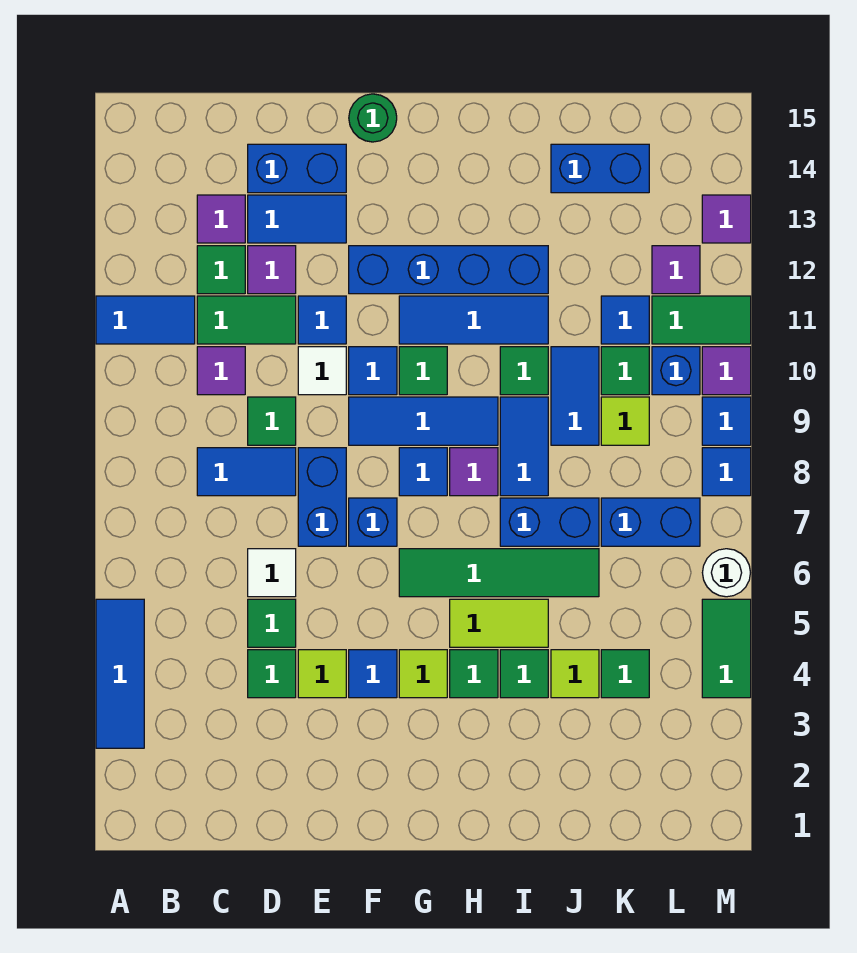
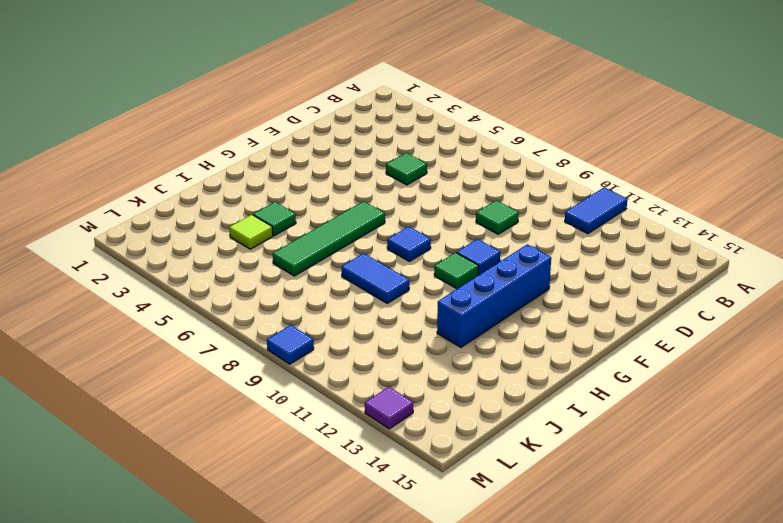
none -> blue tile A3:A5 level 1
none -> blue tile C8:D8 level 1
none -> purple tile C10 level 1
none -> green tile C11:D11 level 1

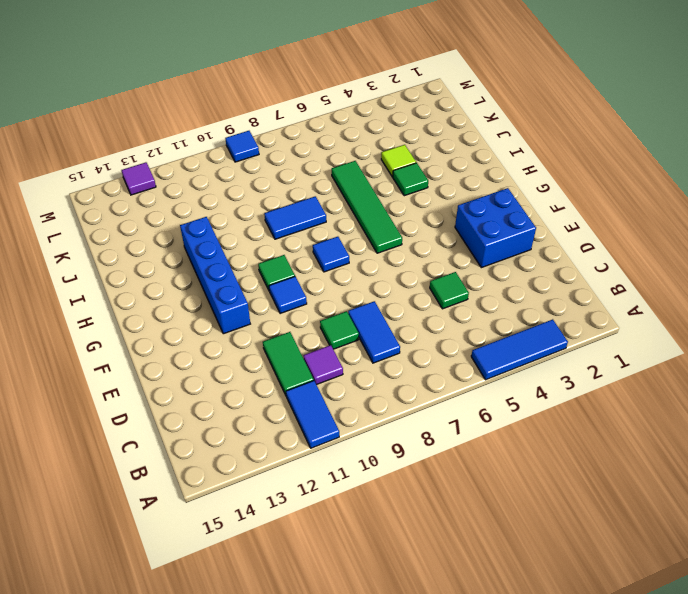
blue brick E2:F3 level 1 -> none
none -> green tile C12 level 1
none -> purple tile C13 level 1
none -> green tile D4 level 1
none -> white tile D6 level 1

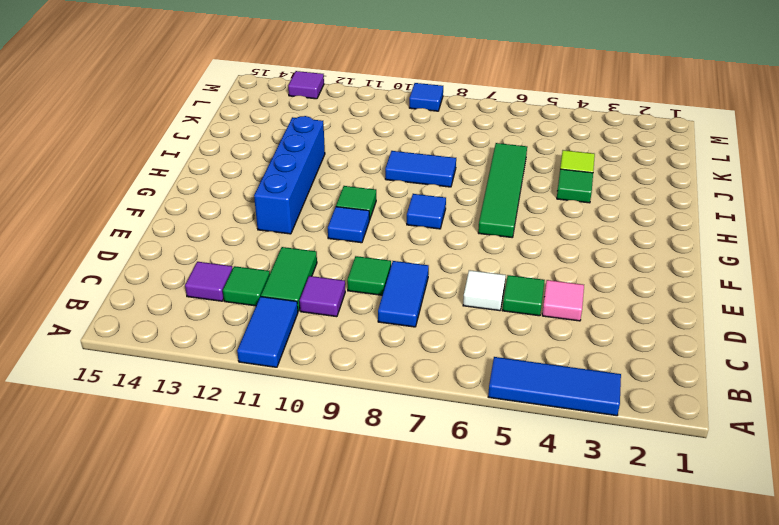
pink tile D4 level 1 -> green tile D4 level 1
none -> purple tile D12 level 1
none -> blue tile D13:E13 level 1
none -> blue brick D14:E14 level 1
none -> lime tile E4 level 1

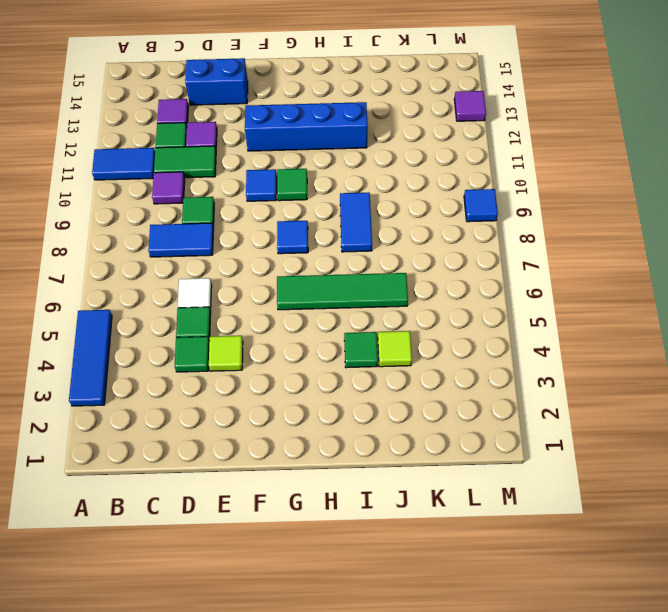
none -> blue tile D13:E13 level 1
none -> blue brick E7:E8 level 1
none -> white tile E10 level 1
none -> blue tile E11 level 1

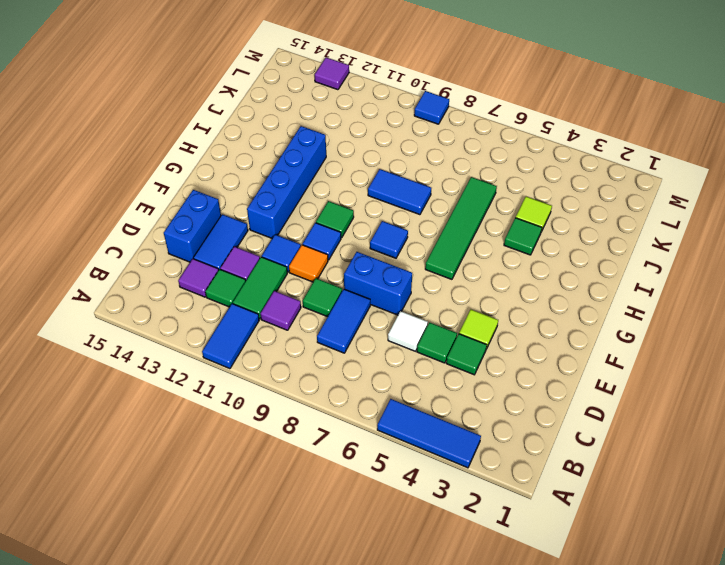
orange tile E10 level 1 -> white tile E10 level 1
none -> blue tile F4 level 1
none -> blue brick F7 level 1
none -> blue tile F9:H9 level 1
none -> green round brick F15 level 1

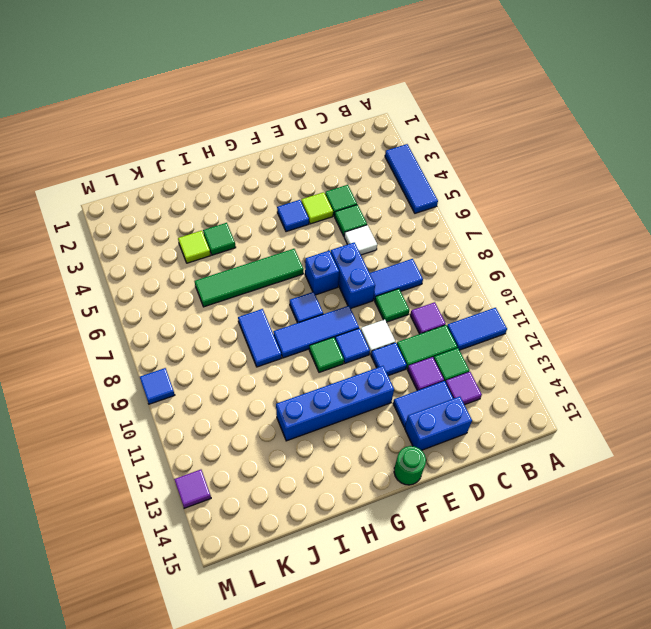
none -> lime tile G4 level 1
none -> blue tile G11:I11 level 1
none -> green tile H4 level 1
none -> lime tile H5:I5 level 1

